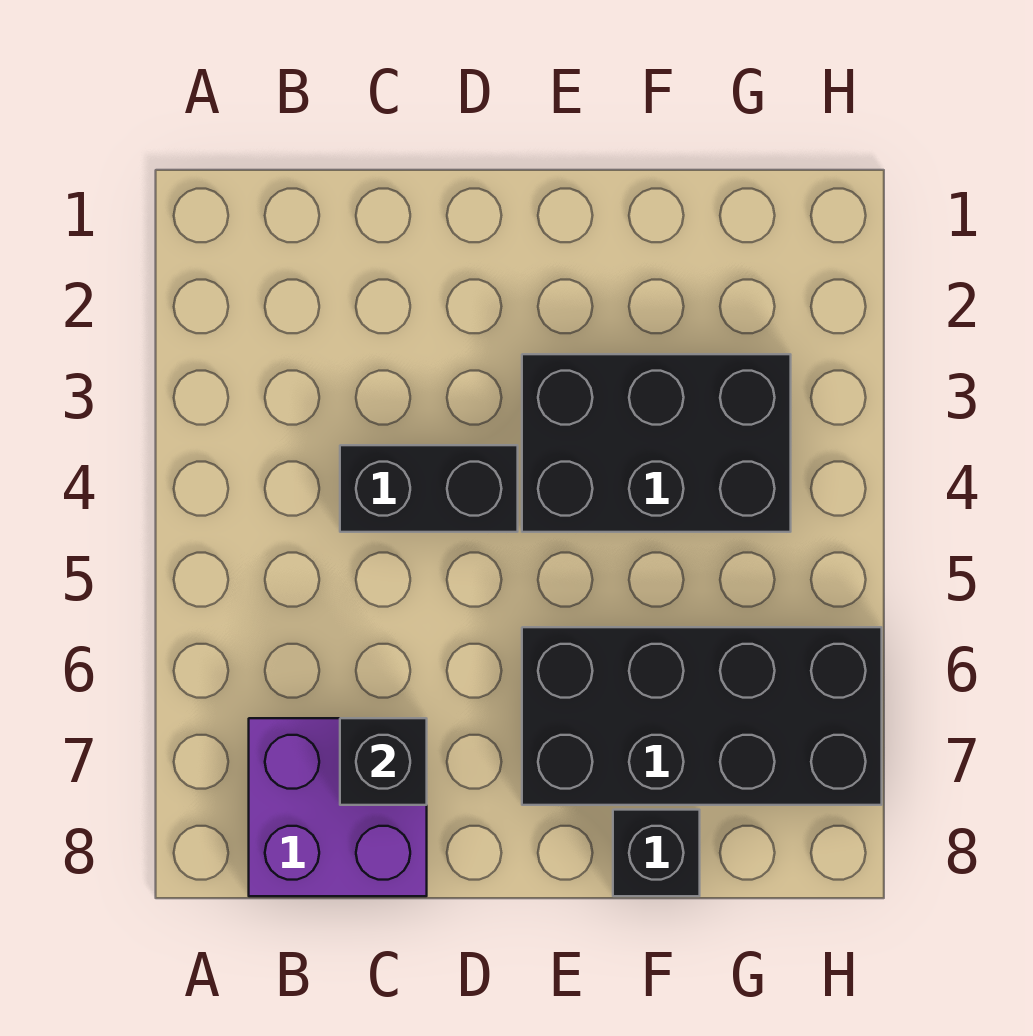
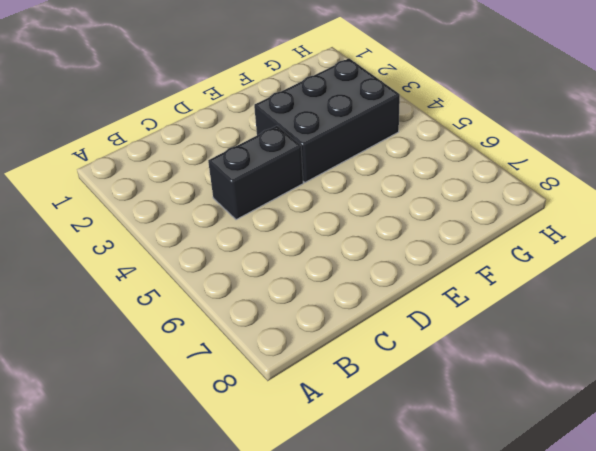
none -> purple brick B7:C8 level 1
none -> black brick E6:H7 level 1

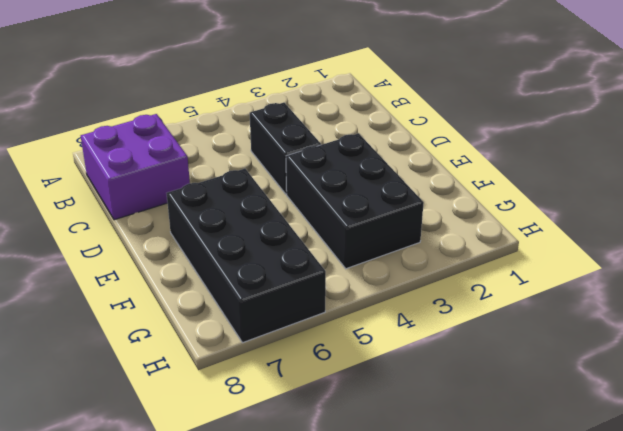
none -> black brick F8 level 1
none -> black brick C7 level 2

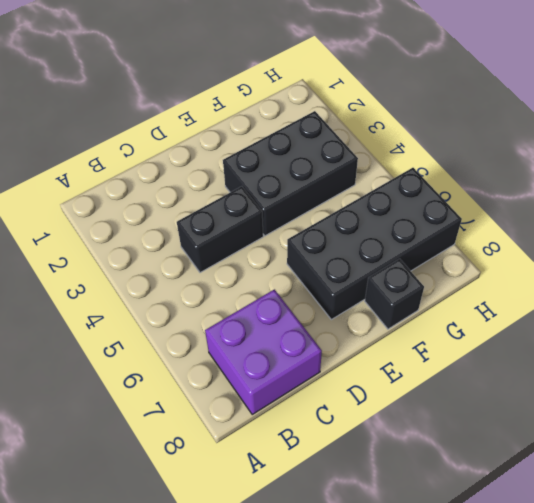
none -> black brick C7 level 2

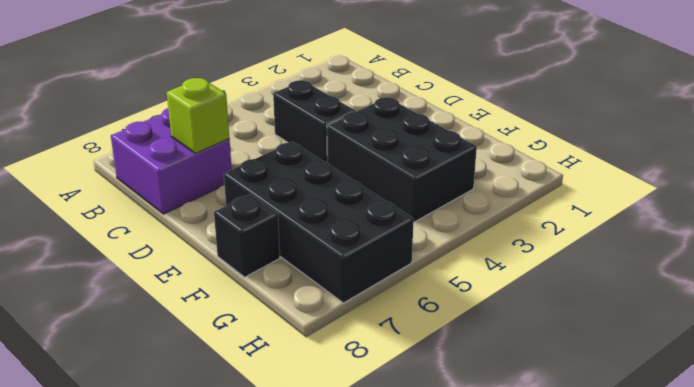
lime brick C7 level 2 -> black brick C7 level 2

